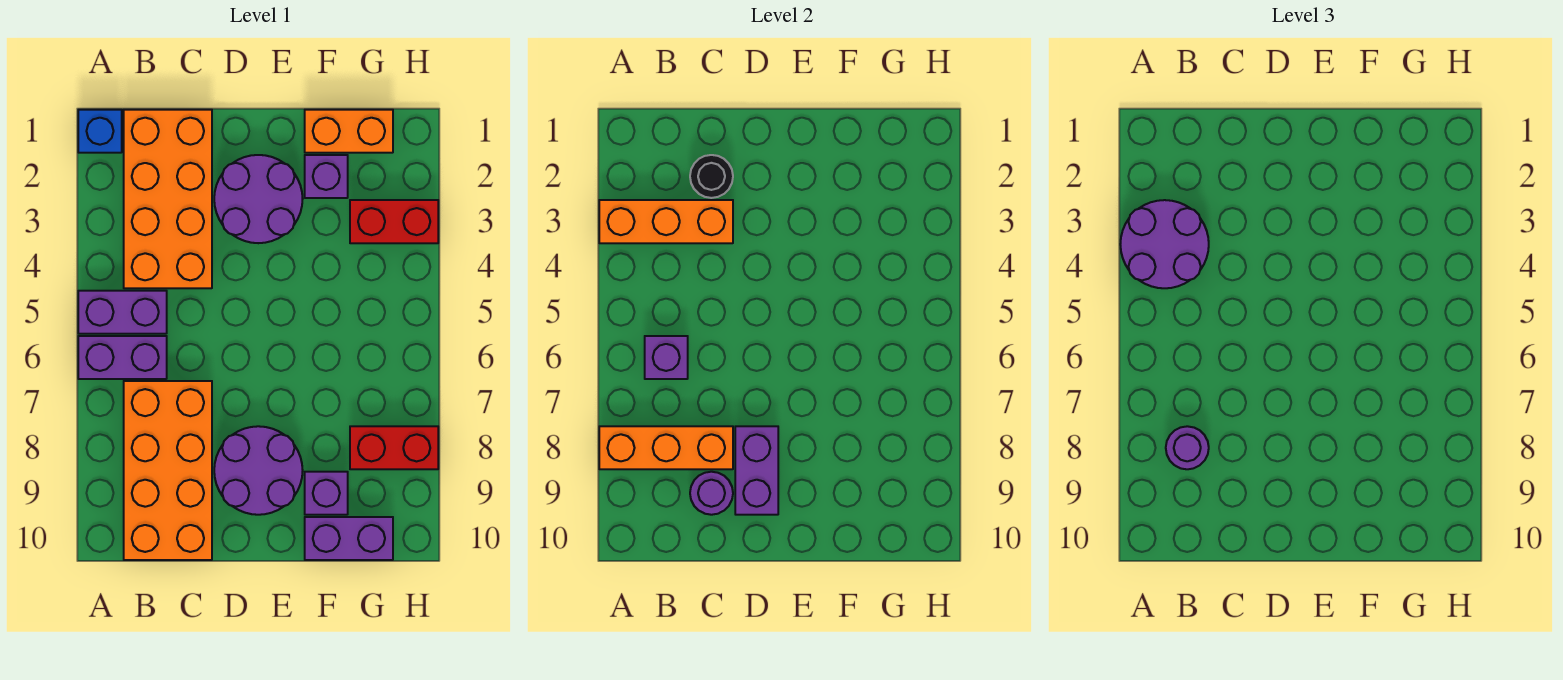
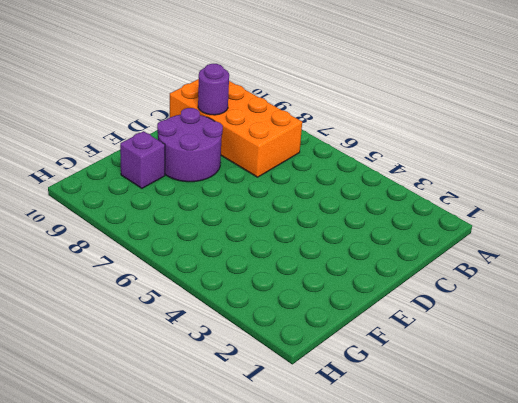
none -> blue brick A1 level 1
none -> purple brick A5:B5 level 1
none -> purple brick A6:B6 level 1

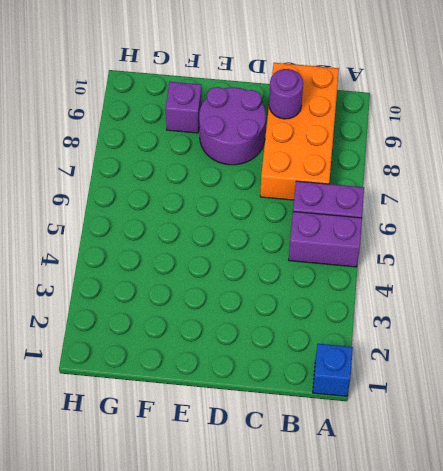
none -> orange brick B1:C4 level 1
none -> purple round brick D2:E3 level 1
none -> orange brick F1:G1 level 1

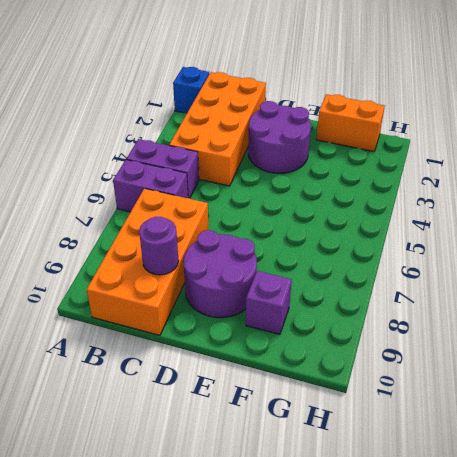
none -> purple brick F2 level 1
none -> purple brick F10:G10 level 1
none -> red brick G3:H3 level 1

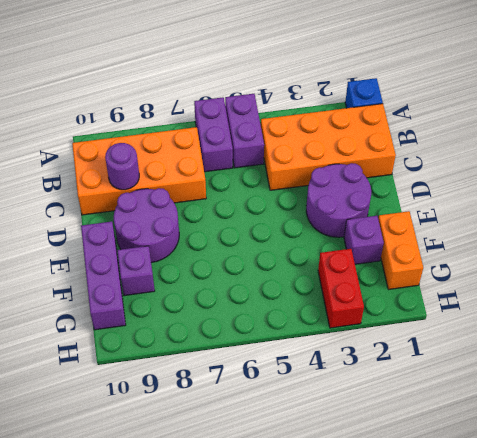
purple brick E10:G10 level 1 -> purple brick F10:G10 level 1
none -> red brick G8:H8 level 1
none -> orange brick A3:C3 level 2
none -> orange brick A8:C8 level 2

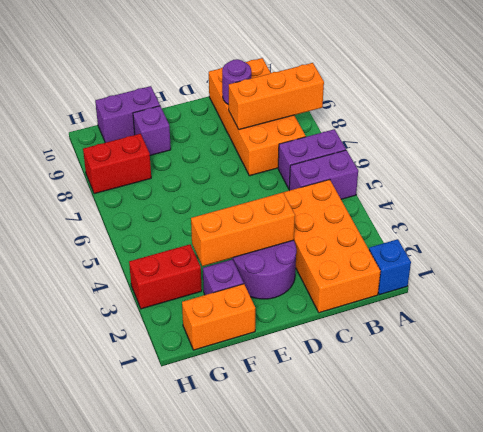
orange brick D3:F3 level 2 -> orange brick A3:C3 level 2
none -> purple round brick D8:E9 level 1
none -> purple brick B6 level 2
none -> black round brick C2 level 2

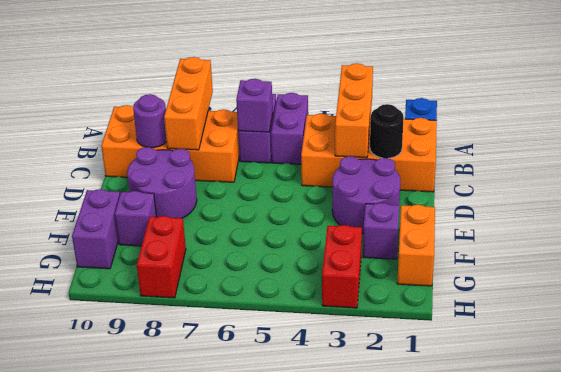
none -> purple brick D8:D9 level 2
none -> purple round brick A3:B4 level 3
none -> purple round brick B8 level 3

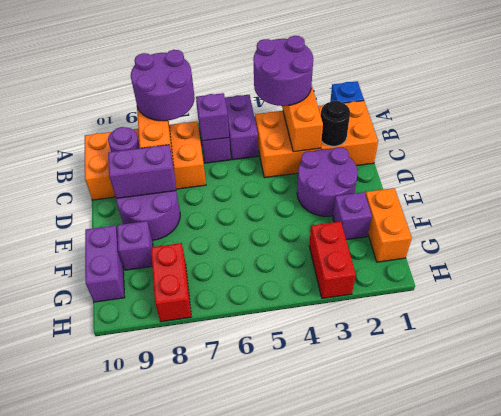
purple round brick A7:B8 level 3 -> purple round brick B8 level 3

